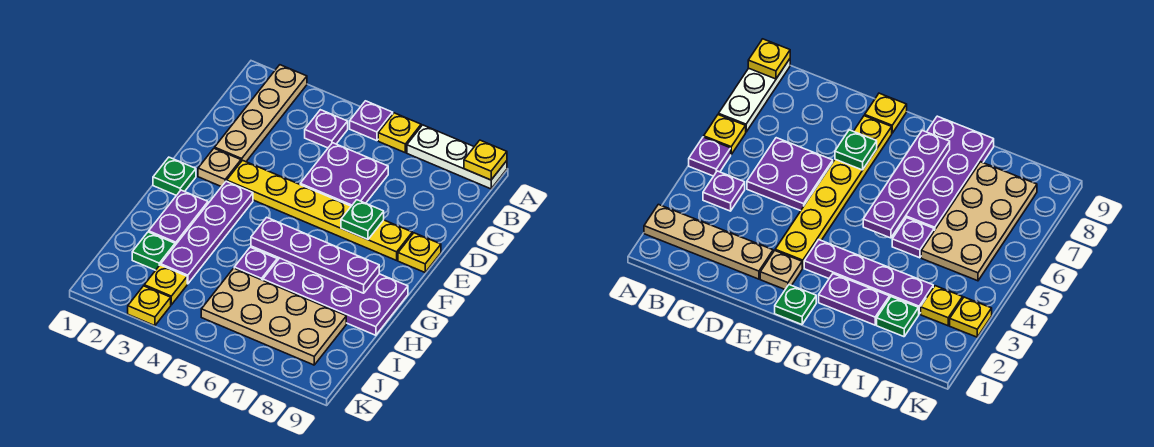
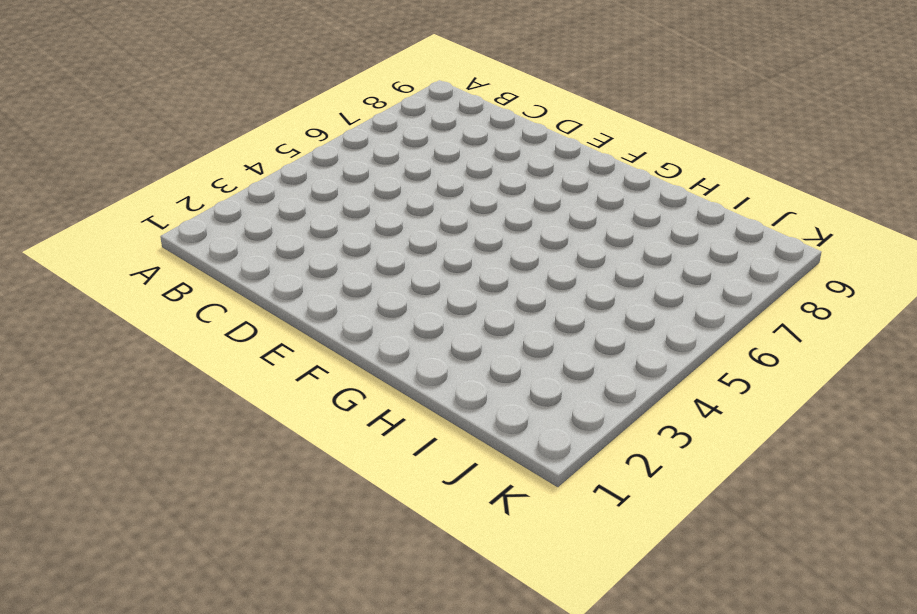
none -> tan plate A2:D2 level 1
none -> purple plate A5 level 1
none -> yellow plate A6 level 1

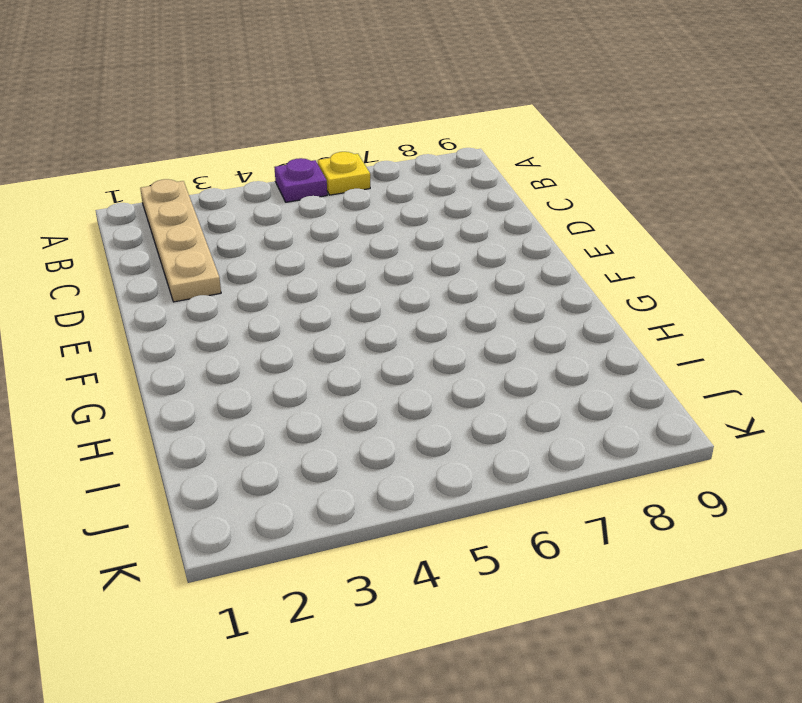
none -> white plate A7:A9 level 1
none -> purple plate B4 level 1
none -> purple plate C5:D6 level 1

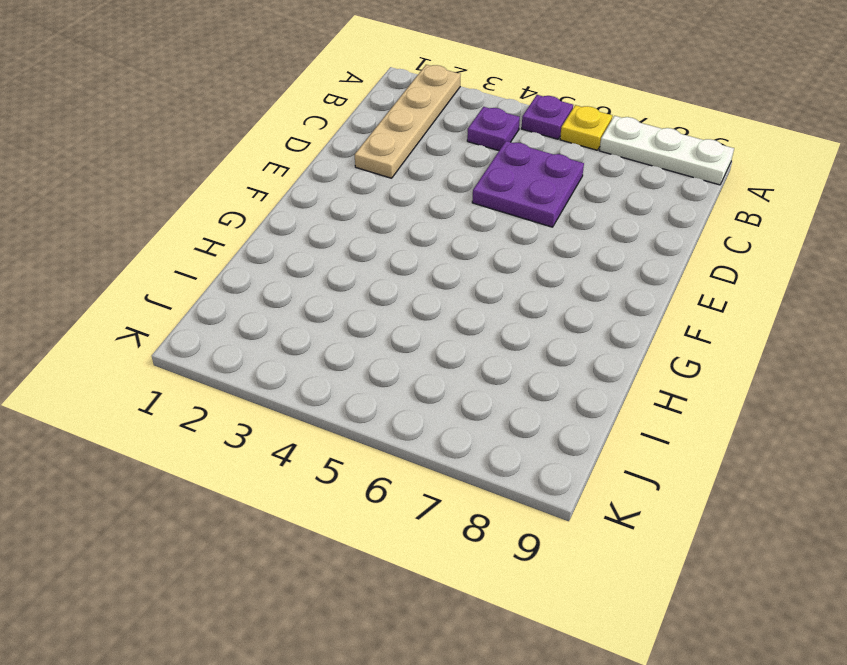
none -> tan plate E2 level 1
none -> yellow plate E3:E8 level 1
none -> yellow plate E9 level 1

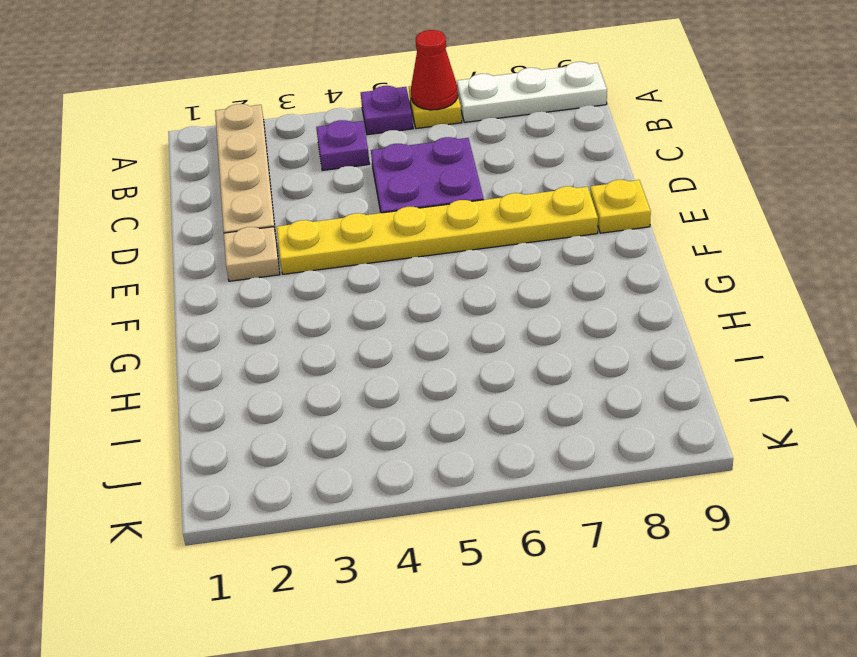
red cone A6 level 2 -> none
none -> green plate F1 level 1
none -> purple plate F3:I3 level 1
none -> purple plate G2:H2 level 1

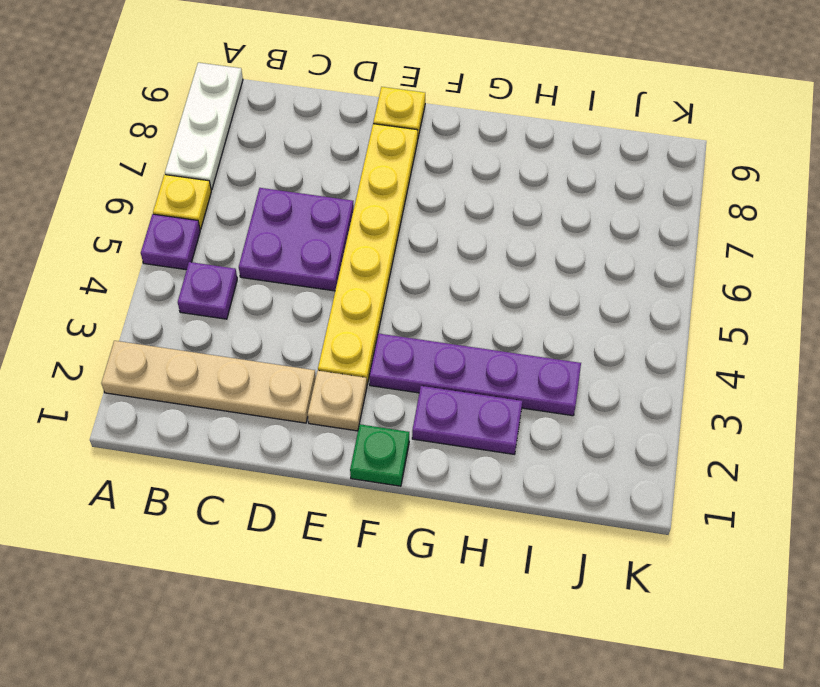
none -> purple plate G6:H9 level 1
none -> purple plate H5 level 1
none -> green plate I2 level 1

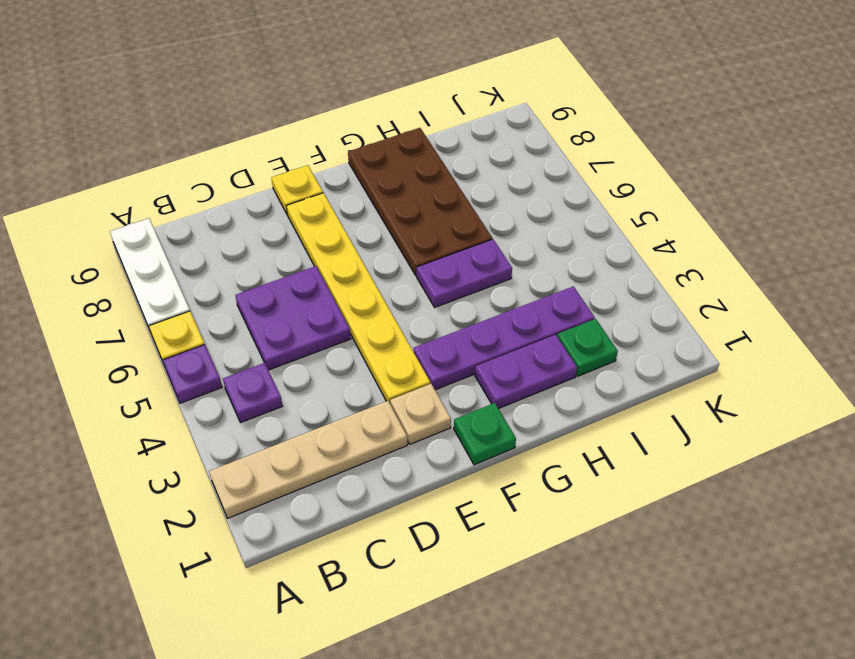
purple plate G5:H5 level 1 -> purple plate H5 level 1
brown plate G6:H9 level 1 -> purple plate G6:H9 level 1
none -> tan plate I5:J8 level 1
none -> yellow plate J3 level 1
none -> yellow plate K3 level 1

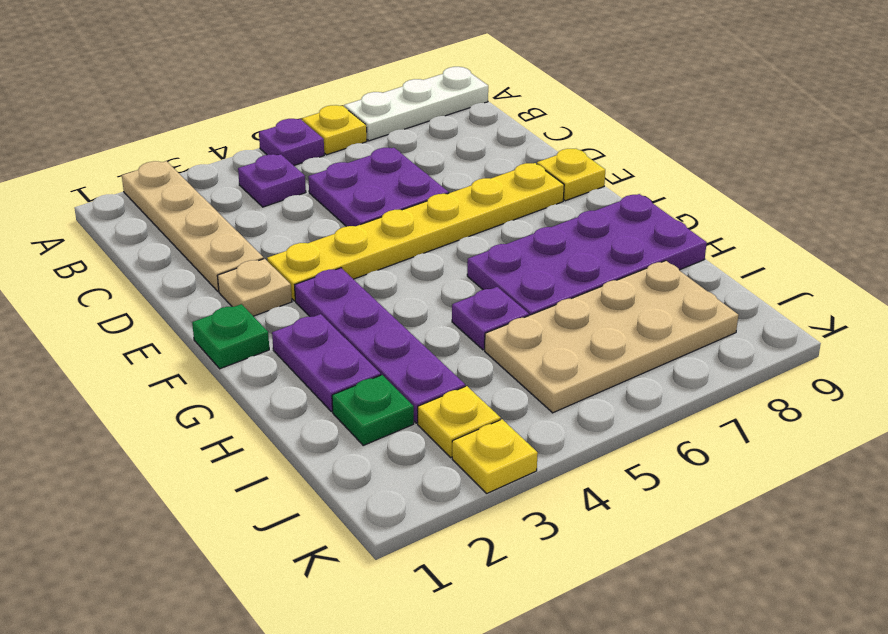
none -> yellow plate A9 level 2
none -> green plate E7 level 2
none -> purple plate G5:G8 level 2

